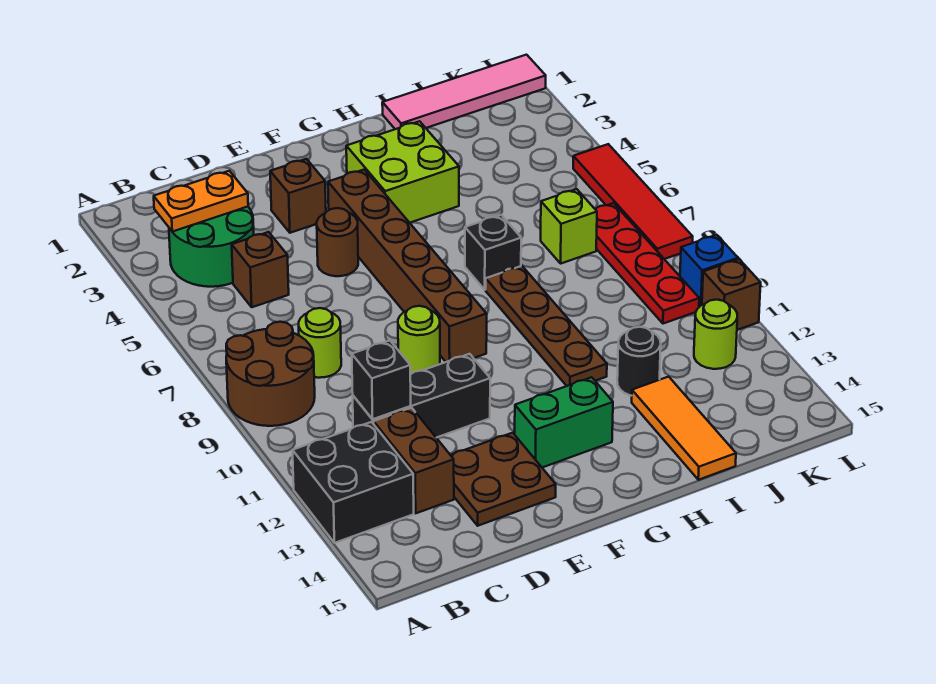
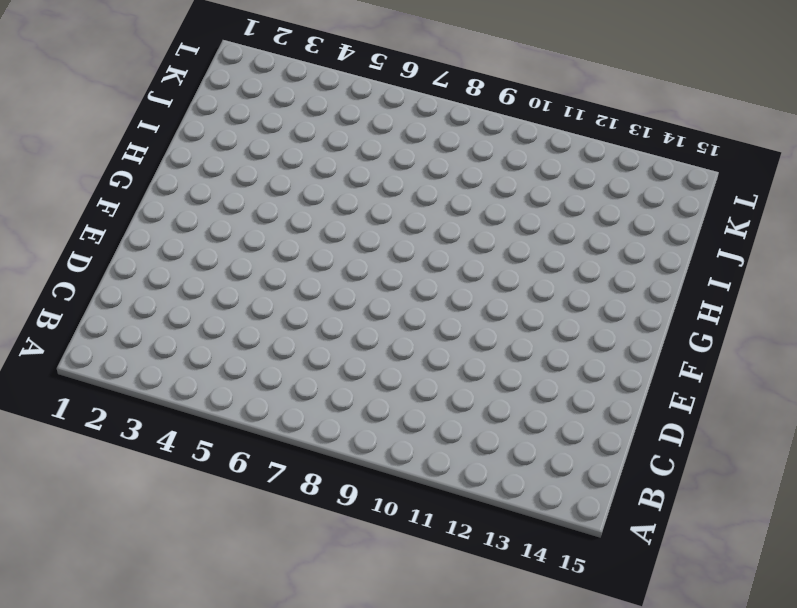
none -> brown round brick A8:B9 level 1
none -> black brick A12:B13 level 1
none -> green round brick B3:C4 level 1

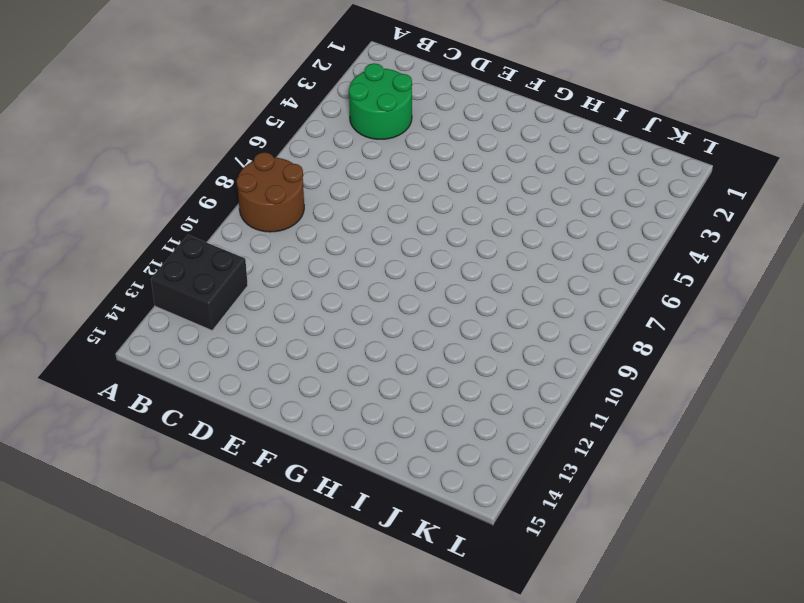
none -> brown brick C5 level 1
none -> lime round brick C8 level 1
none -> black brick C11:E11 level 1

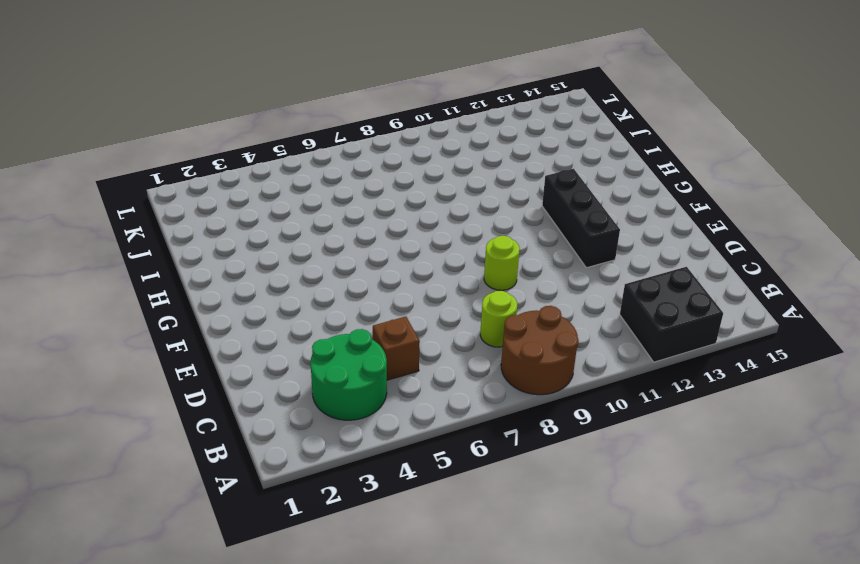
black brick E12:G12 level 1 -> black brick C11:E11 level 1
none -> brown brick C12:C13 level 1
none -> brown plate D13:E14 level 1
none -> brown brick E3 level 1

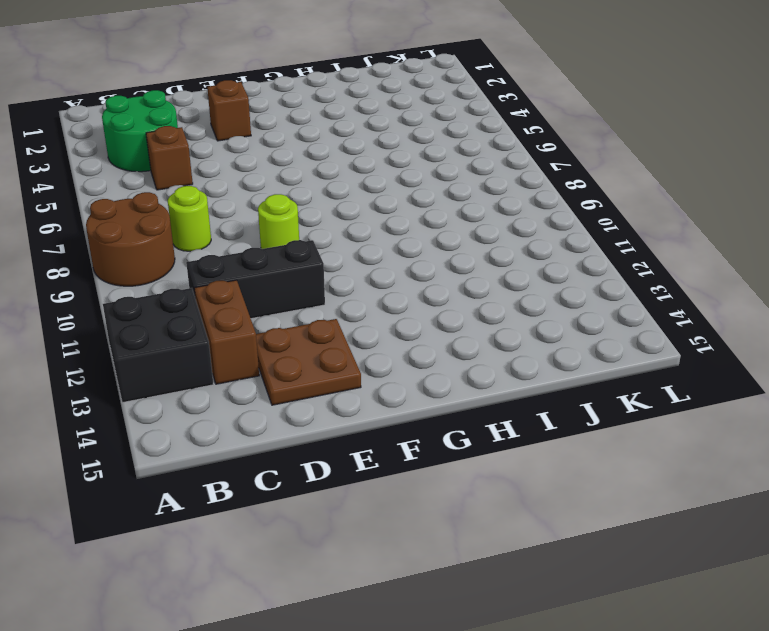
none -> brown round brick E5 level 1
none -> brown brick F4:F9 level 1
none -> green brick F13:G13 level 1

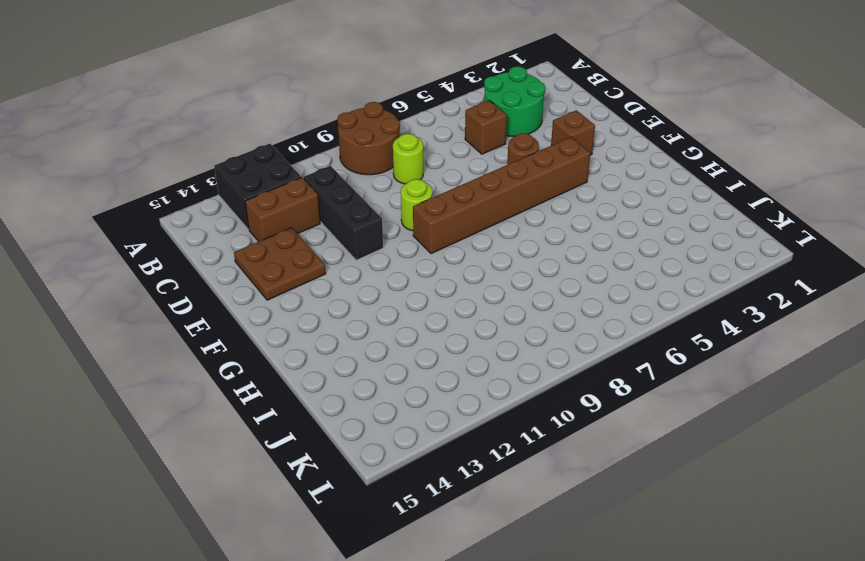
none -> green brick F13:G13 level 1
none -> lime brick G3:H4 level 1
none -> black brick H7 level 1

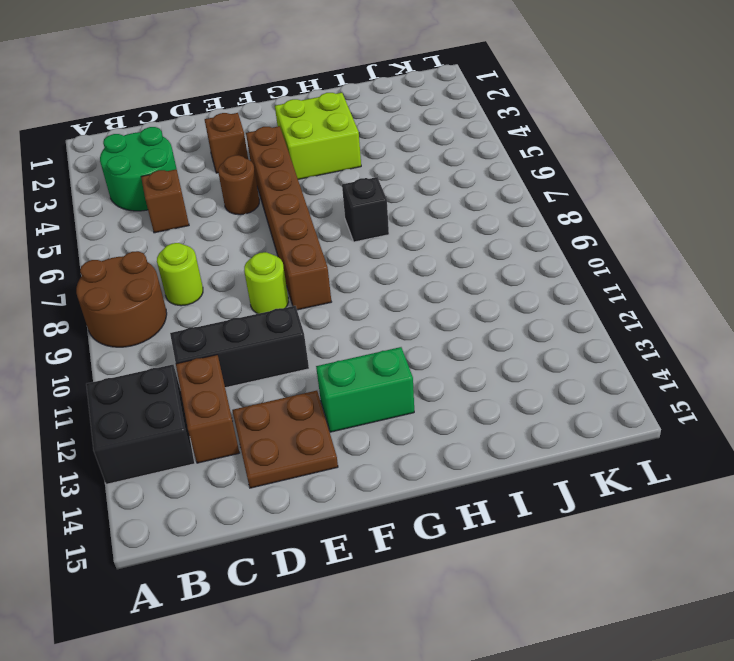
none -> brown plate H8:H11 level 1
none -> pink tile I1:L1 level 1
none -> black round brick I12 level 1

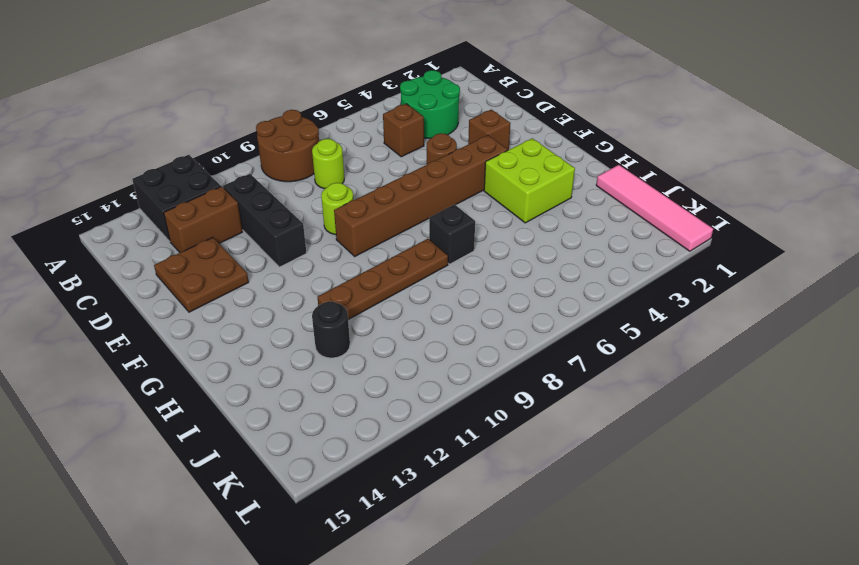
none -> green brick F13:G13 level 1
none -> orange tile I13:I15 level 1
none -> lime brick J7 level 1

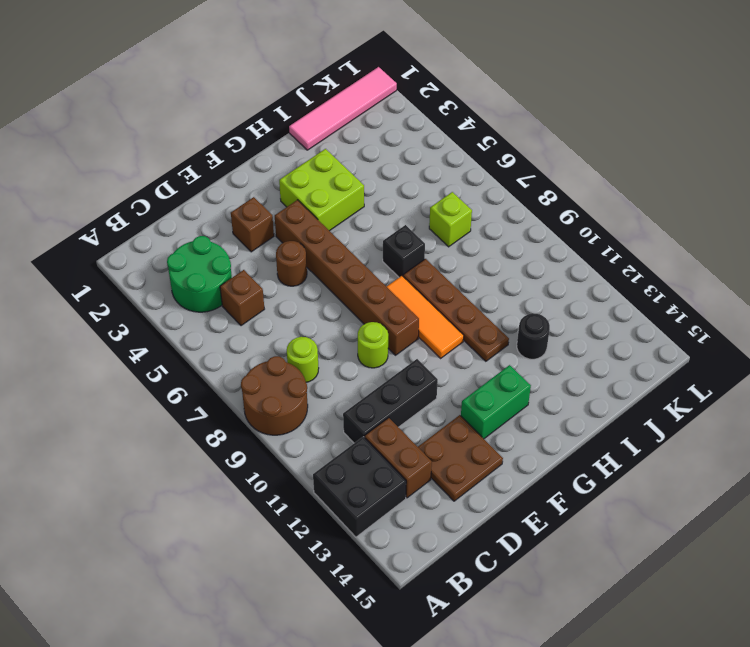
orange tile G8:G10 level 1 -> orange tile I13:I15 level 1
none -> red plate K7:K10 level 1
none -> lime round brick K12 level 1
none -> red tile L5:L8 level 1

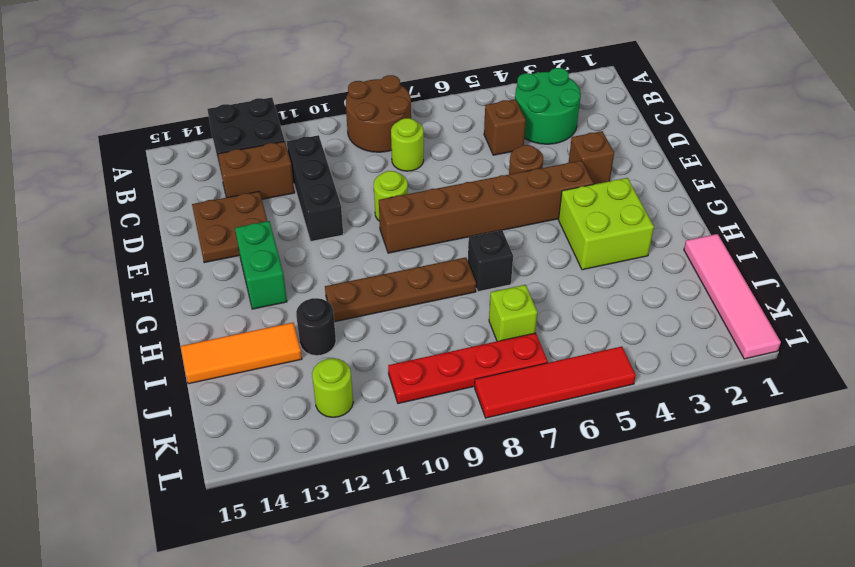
none -> blue brick L10 level 1
none -> brown brick L11 level 1
none -> orange plate B3:C3 level 2

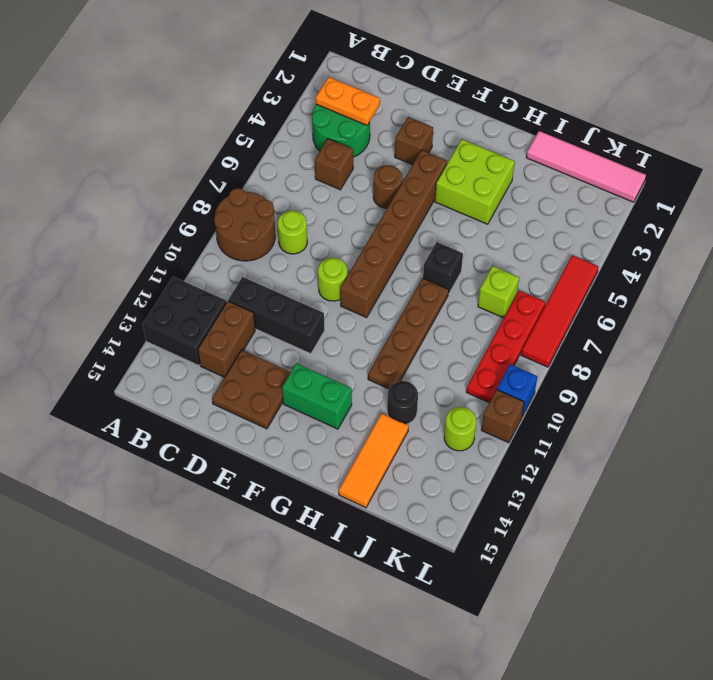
none -> black brick C11 level 2

